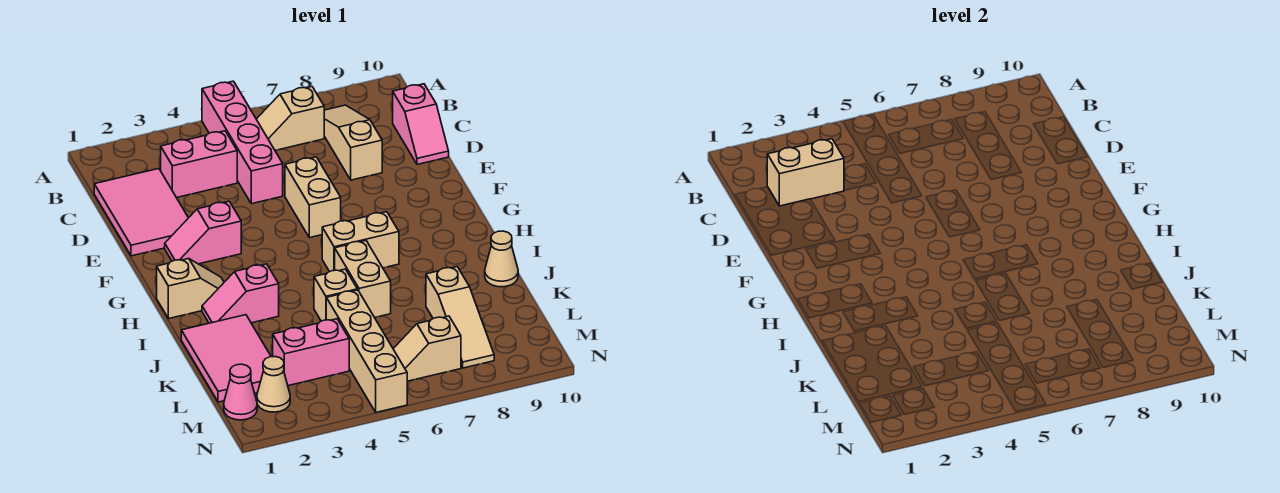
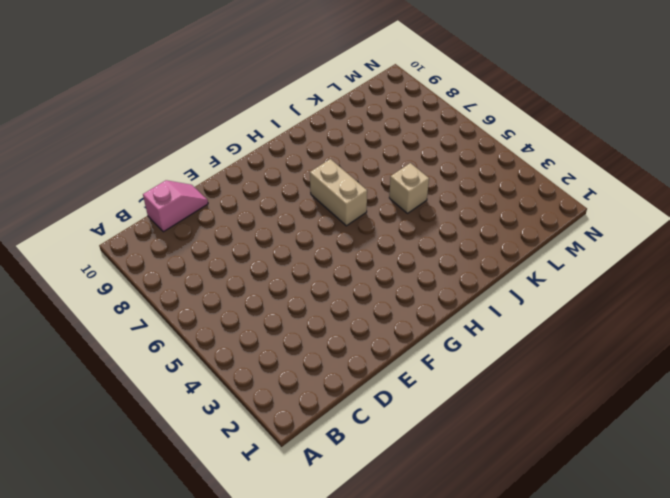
none -> pink brick A5:D5 level 1
none -> tan slope B6:B7 level 1 top 7
none -> tan slope B8:D8 level 1 top D

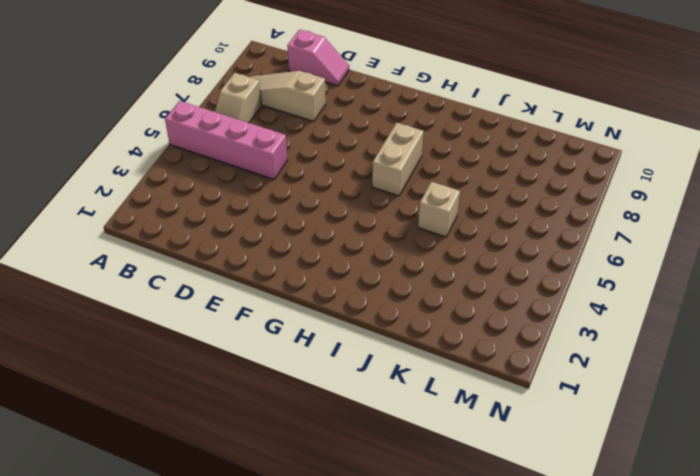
none -> pink tile C1:E2 level 1
none -> pink brick C3:C4 level 1
none -> tan brick E6:F6 level 1

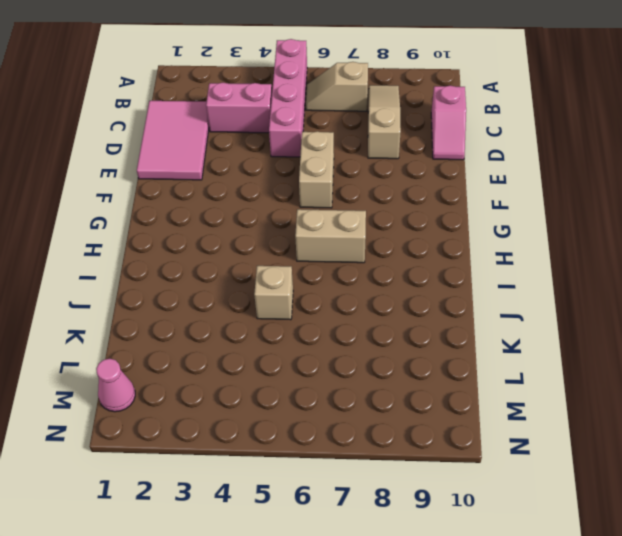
none -> pink slope F2:F3 level 1 top 3
none -> tan slope H1:H2 level 1 top 1
none -> pink slope I2:I3 level 1 top 3

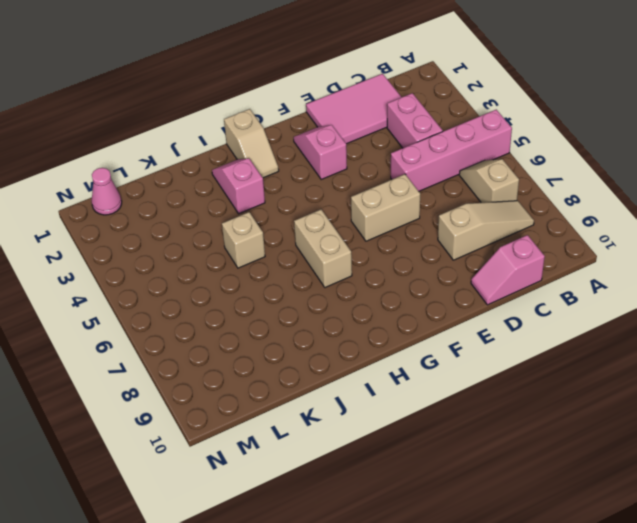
none -> tan brick I6:J6 level 1
none -> pink tile J1:L2 level 1
none -> tan cone J10 level 1

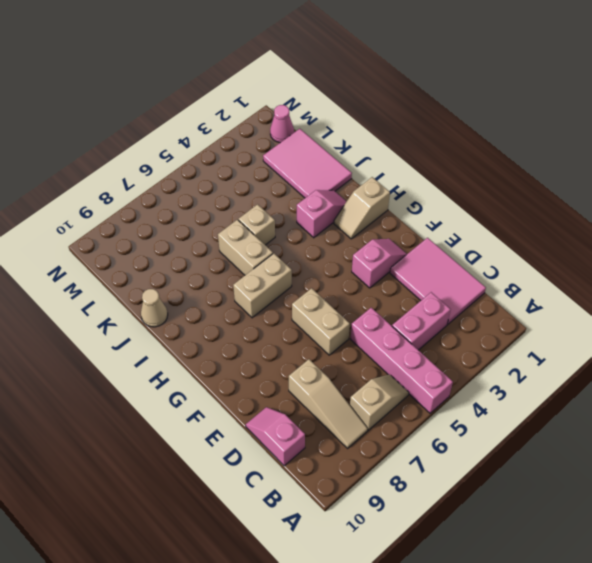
none -> tan brick K5:N5 level 1
none -> tan slope K8:M8 level 1 top K
none -> pink brick L3:L4 level 1

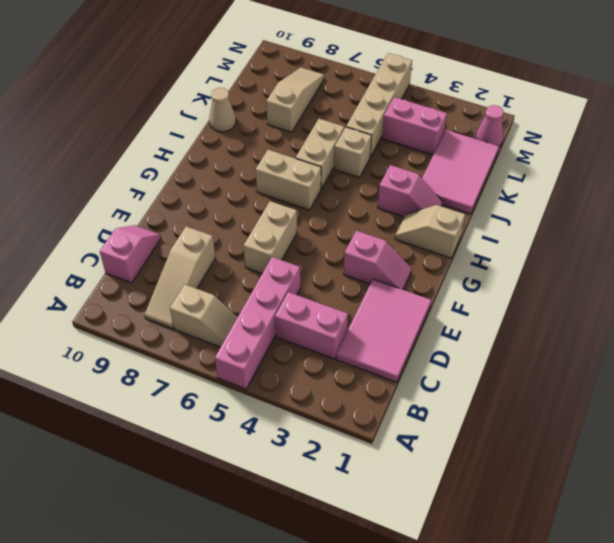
none -> tan cone M2 level 1
none -> tan slope M6:M7 level 1 top 7
none -> tan brick C2:C3 level 2

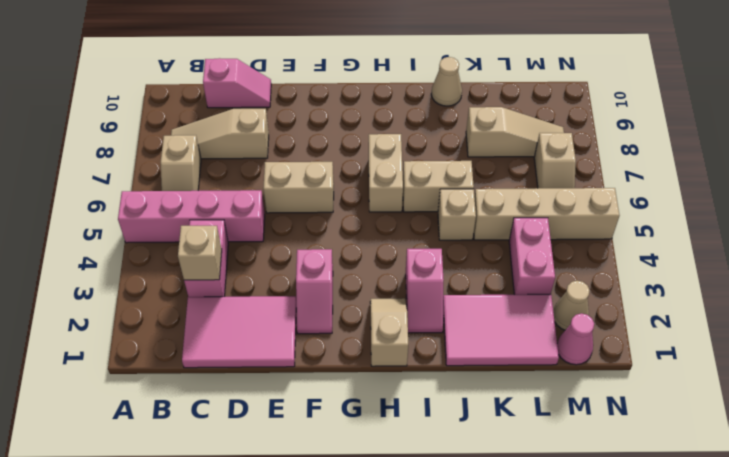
tan brick C3 level 2 -> tan brick C2:C3 level 2

